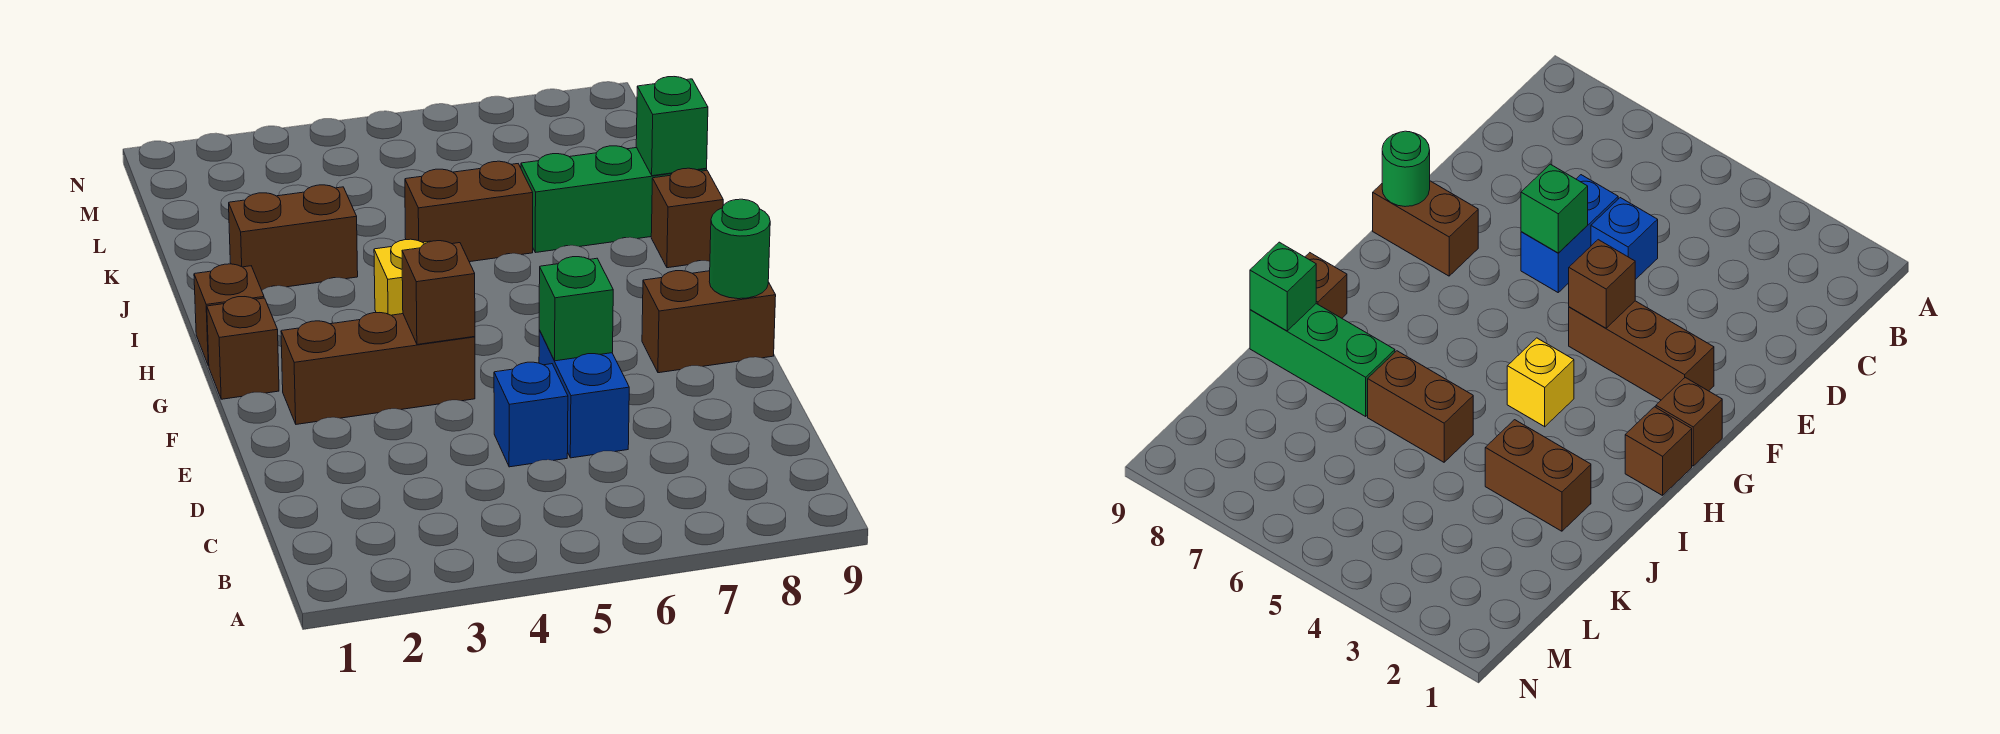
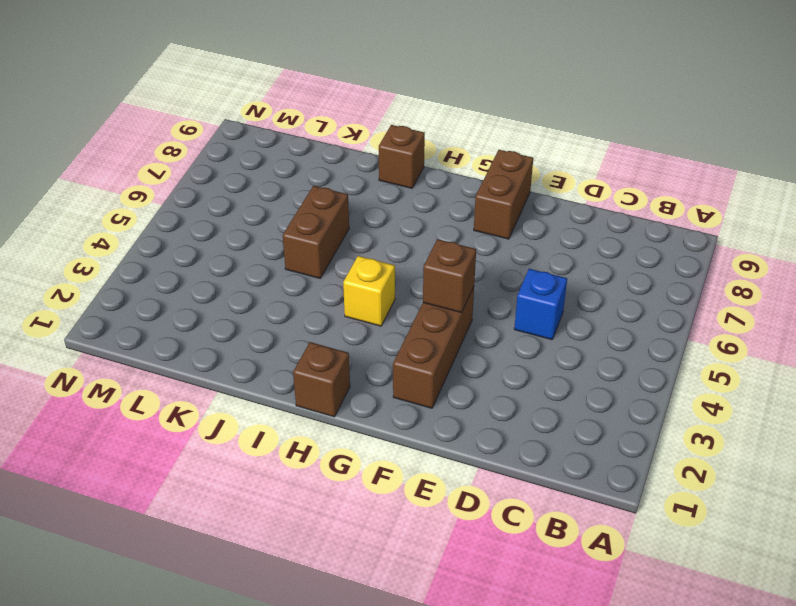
none -> blue brick D6:E6 level 1
none -> brown brick G1 level 1
none -> brown brick J2:J3 level 1

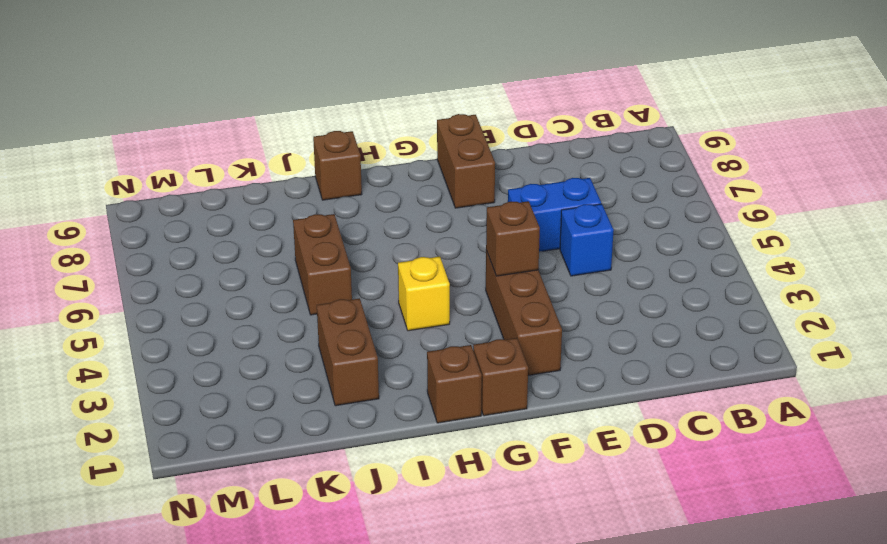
none -> green brick J7:J9 level 1
none -> green brick E6 level 2
none -> green round brick F9 level 2

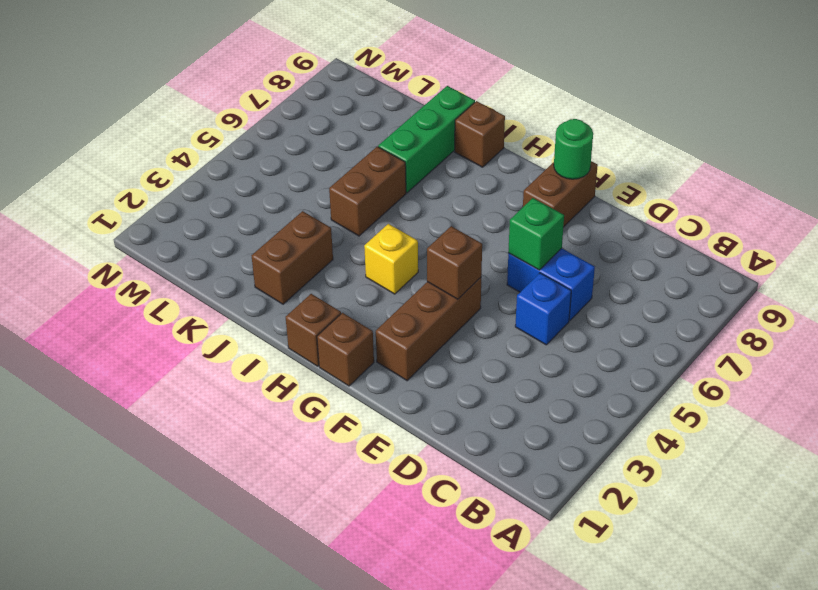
none -> green brick J9 level 2

